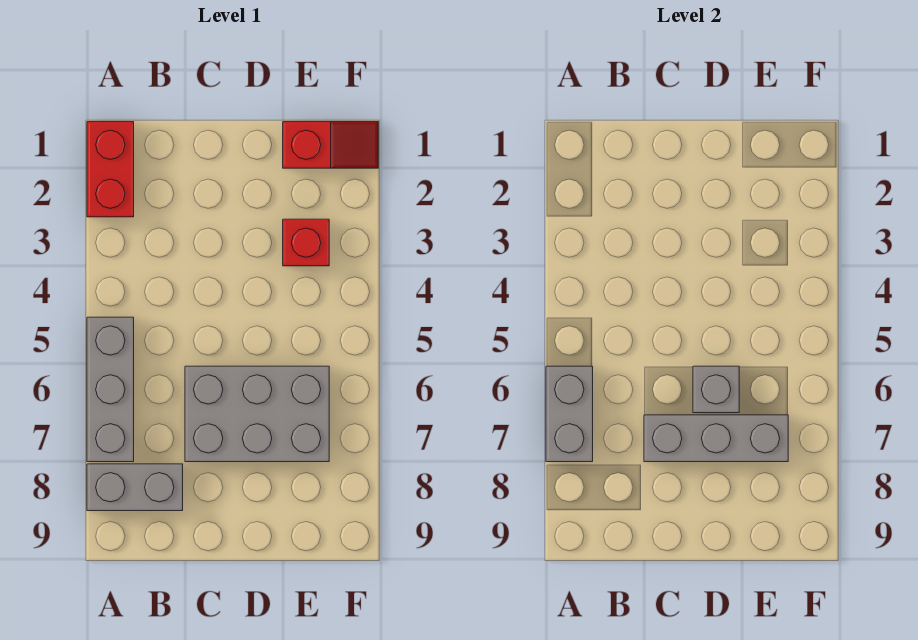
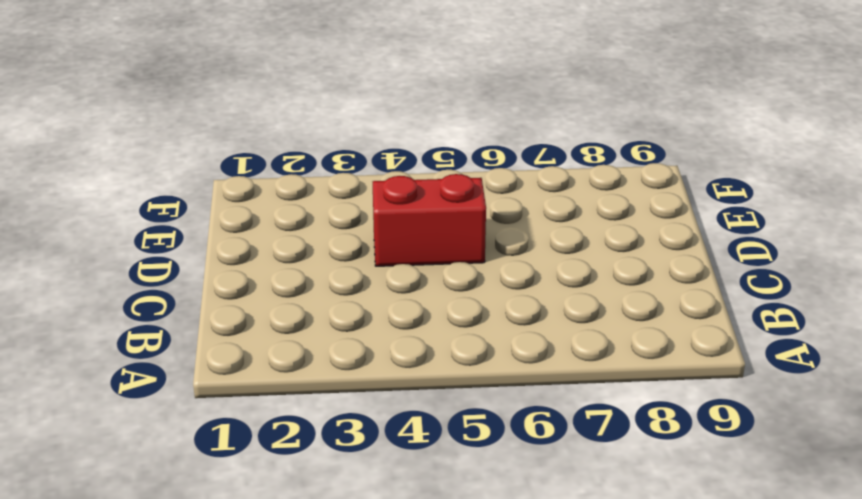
red brick D4:D5 level 1 -> red brick A1:A2 level 1
none -> grey brick A5:A7 level 1
none -> grey brick A8:B8 level 1

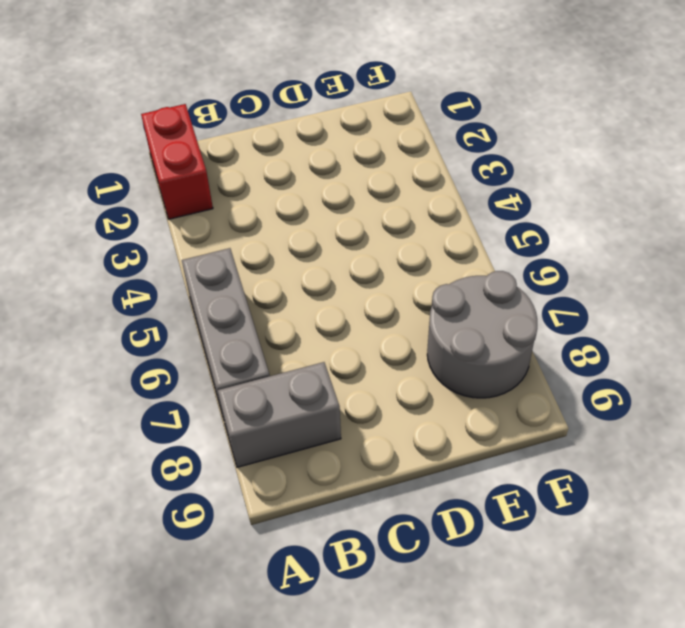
grey round brick E7:F8 level 1 -> grey brick C6:E7 level 1
none -> red slope E1:F1 level 1 top E
none -> red brick E3 level 1

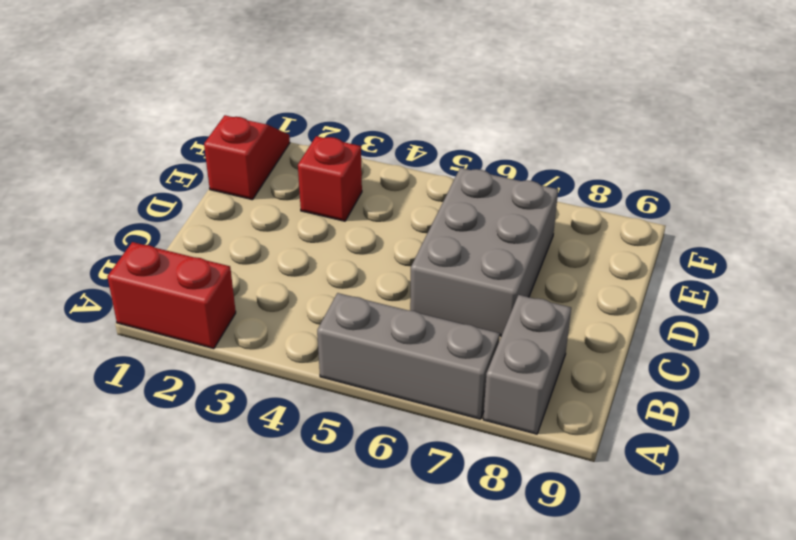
none -> grey brick A6:A7 level 2
none -> grey brick C7:E7 level 2

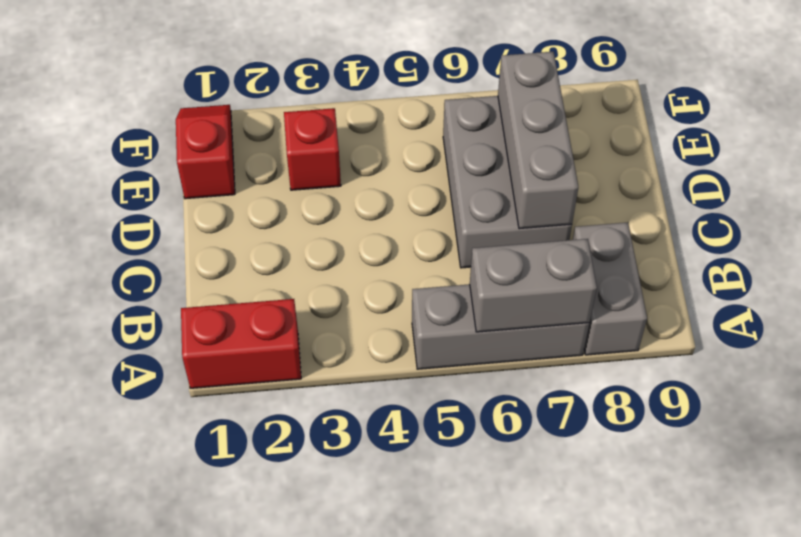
none -> grey brick D6 level 2

